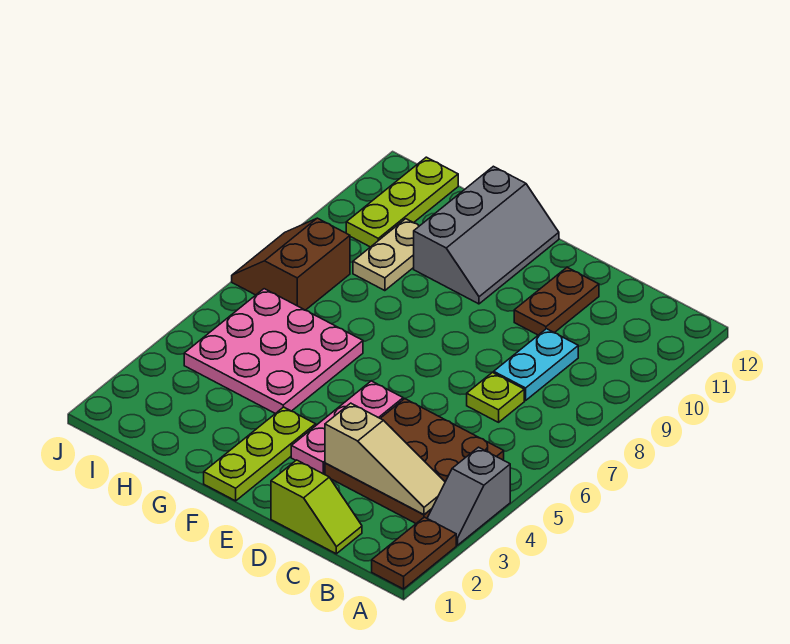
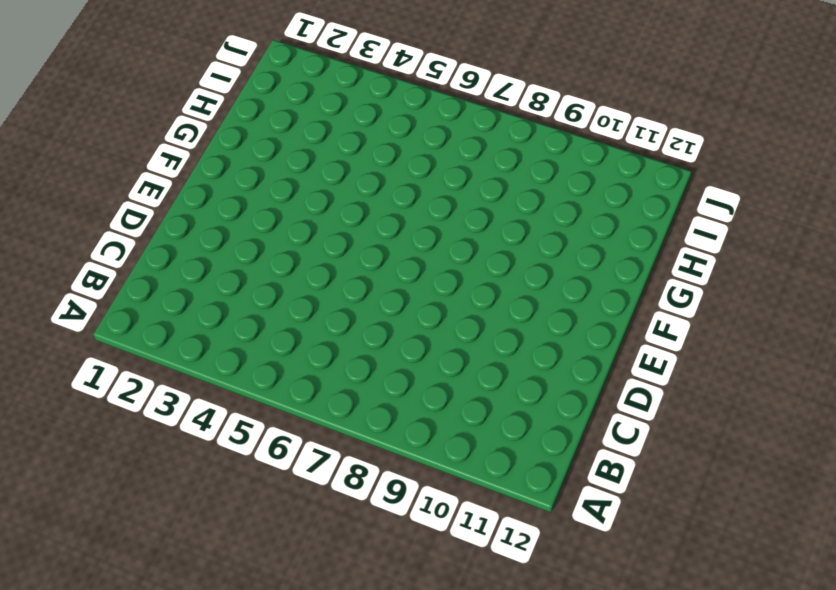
none -> brown plate A1:A2 level 1
none -> grey slope A3:A4 level 1 top 4
none -> brown plate B3:D5 level 1

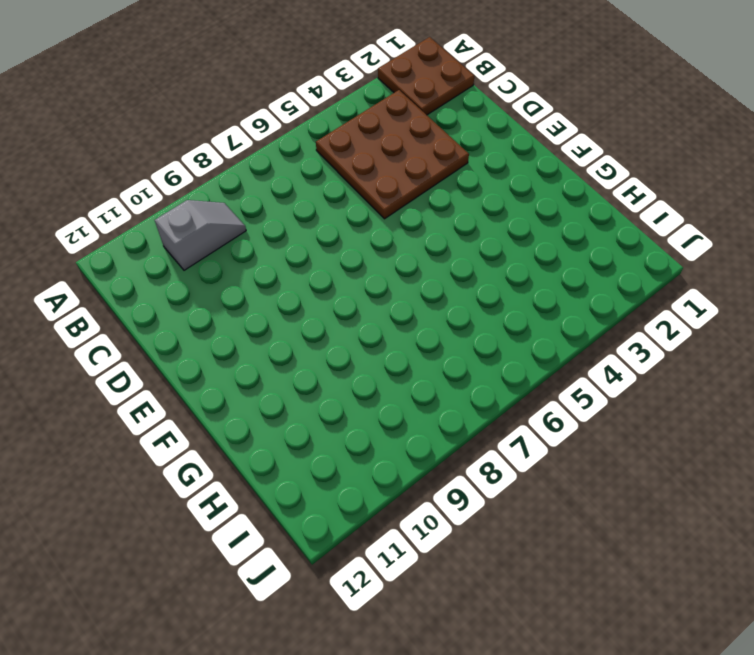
brown plate A1:B2 level 1 -> brown plate A1:A2 level 1
grey slope B9:B10 level 1 top 10 -> grey slope A3:A4 level 1 top 4
none -> lime slope C1:D1 level 1 top D
none -> lime plate C7 level 1
none -> cyan plate C8:C9 level 1

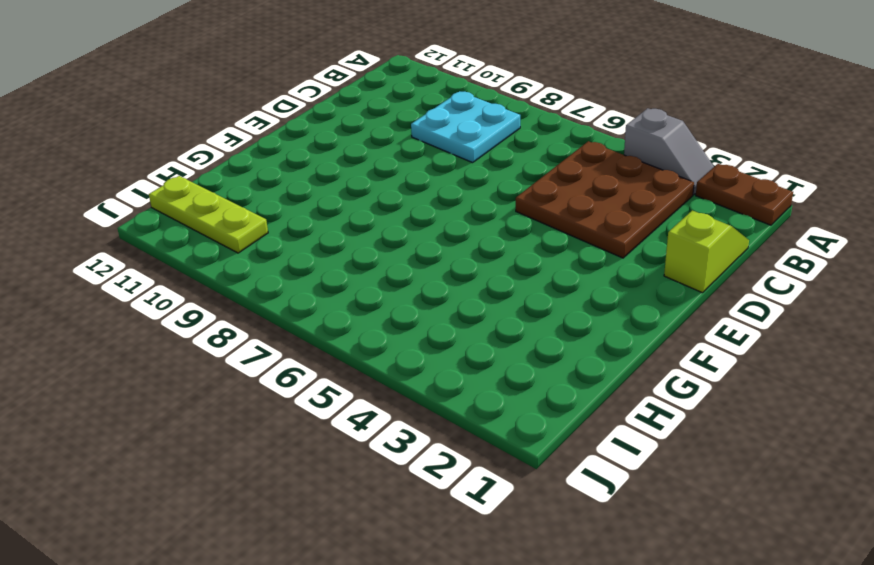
cyan plate B8:C9 level 1 -> cyan plate C8:C9 level 1
none -> lime plate C7 level 1
none -> brown plate D10:D11 level 1
none -> pink plate E3:E5 level 1

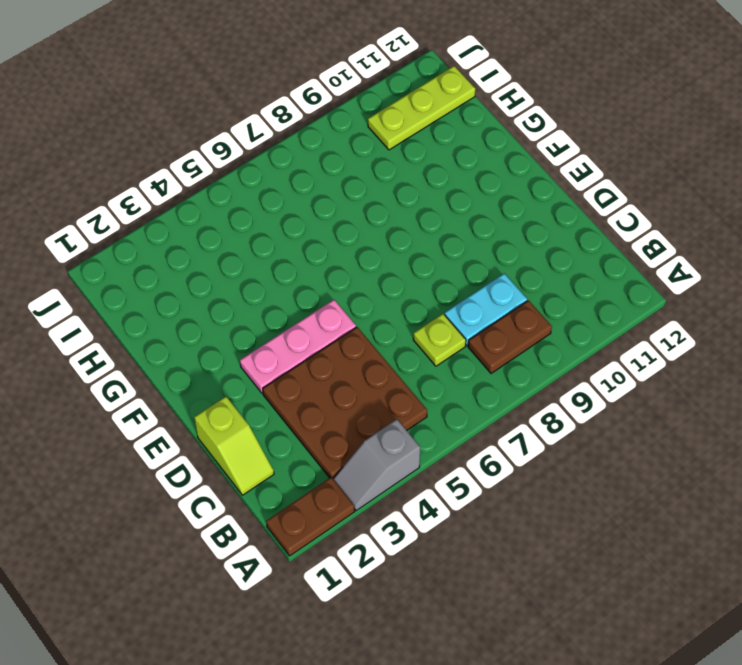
brown plate B8:B9 level 1 -> brown plate D10:D11 level 1
none -> lime plate F1:F3 level 1
none -> grey slope F10:G12 level 1 top G
none -> pink plate G4:I6 level 1

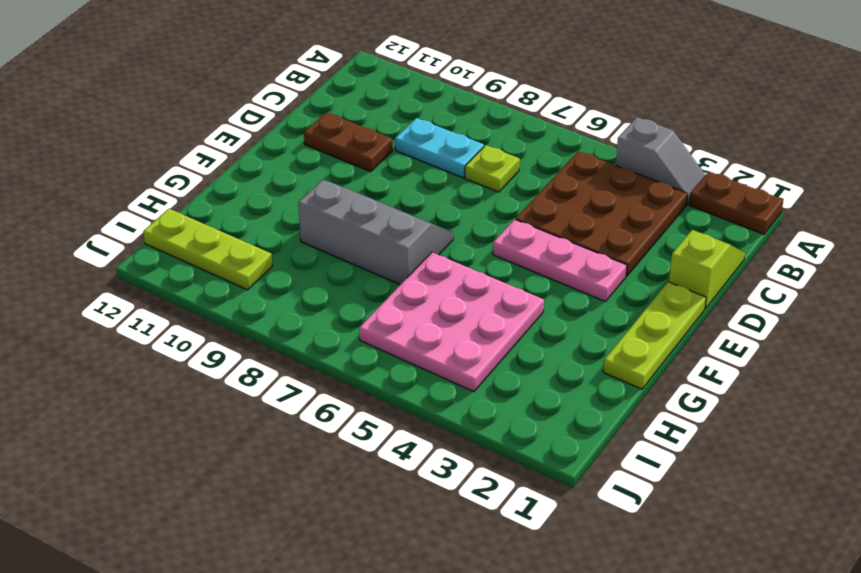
lime plate E1:G1 level 1 -> lime plate F1:F3 level 1
grey slope F7:G9 level 1 top G -> grey slope F10:G12 level 1 top G
none -> tan plate H9:H10 level 1
none -> brown slope I7:J8 level 1 top I
none -> tan slope B3:D3 level 2 top D

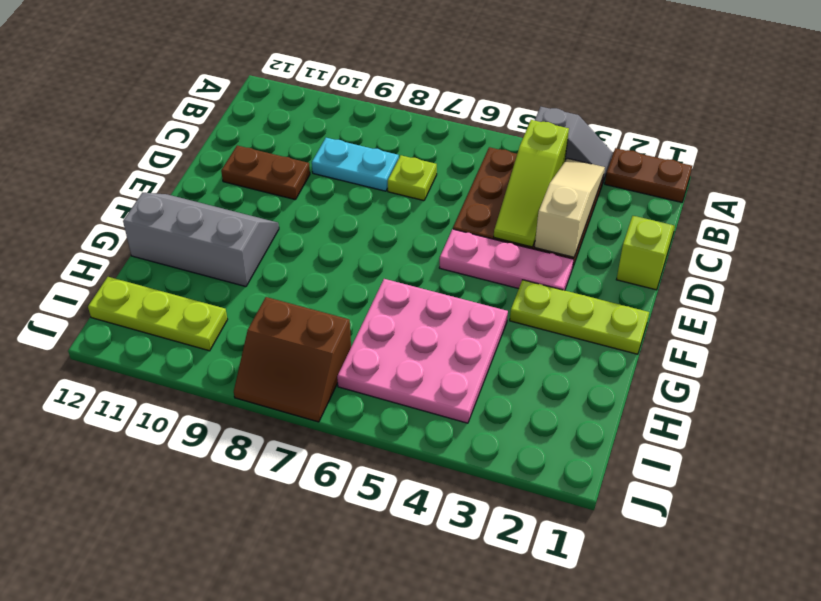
lime slope B4:D4 level 2 top B -> none
none -> tan plate H9:H10 level 1

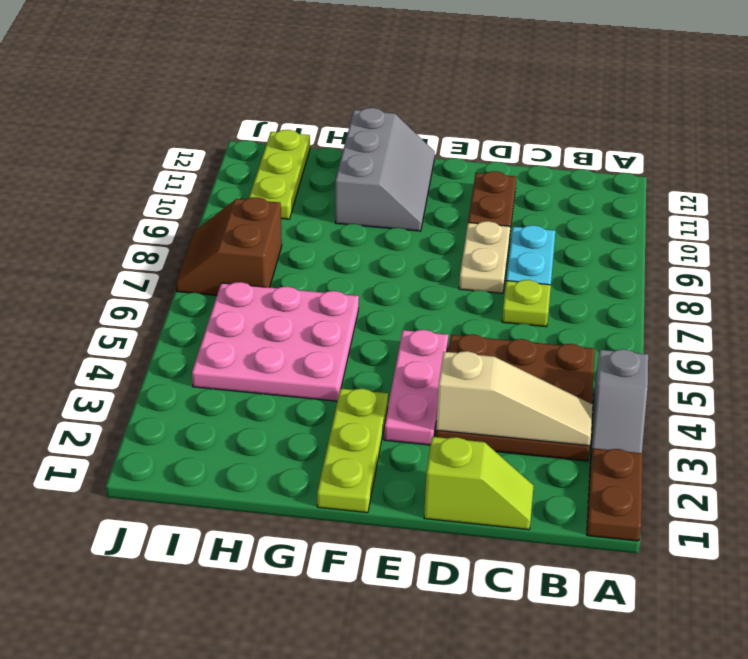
tan plate D8:D9 level 1 -> tan plate H9:H10 level 1

